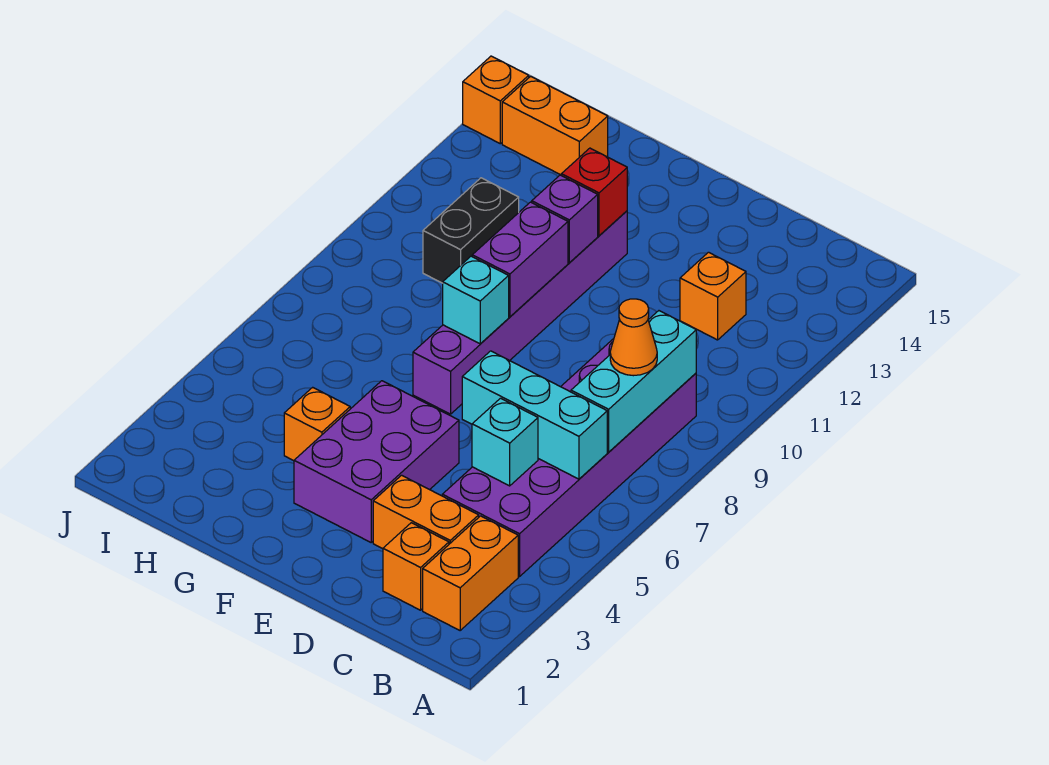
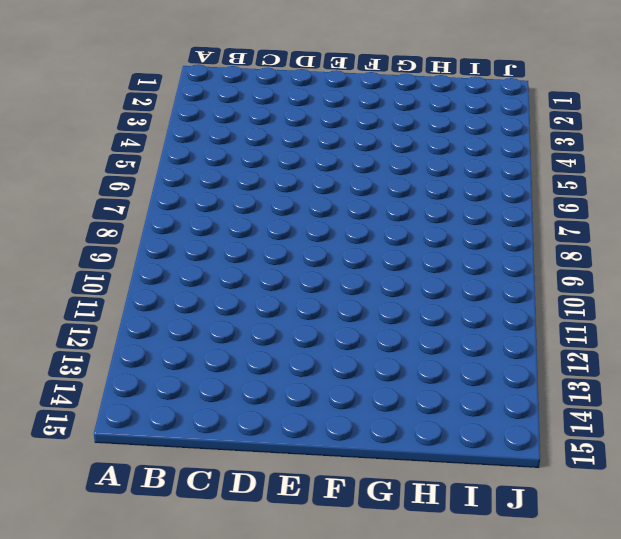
none -> orange brick B2:B3 level 1
none -> purple brick B4:C9 level 1
none -> orange brick C2 level 1

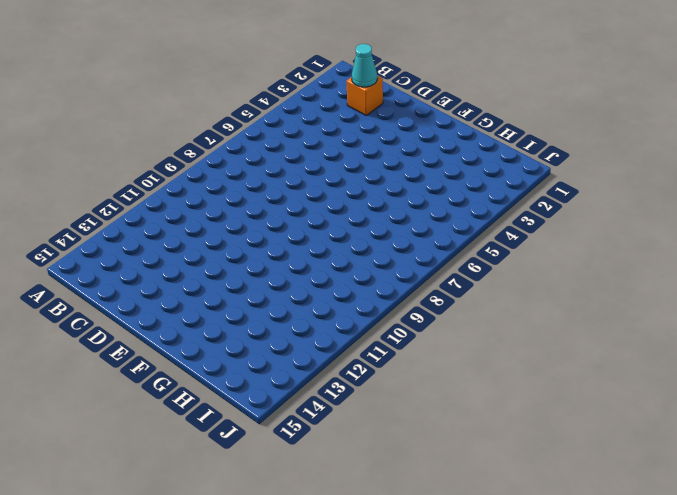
cyan cone C2 level 2 -> none
none -> orange brick B2:B3 level 1
none -> purple brick B4:C9 level 1
none -> orange brick C3:D3 level 1

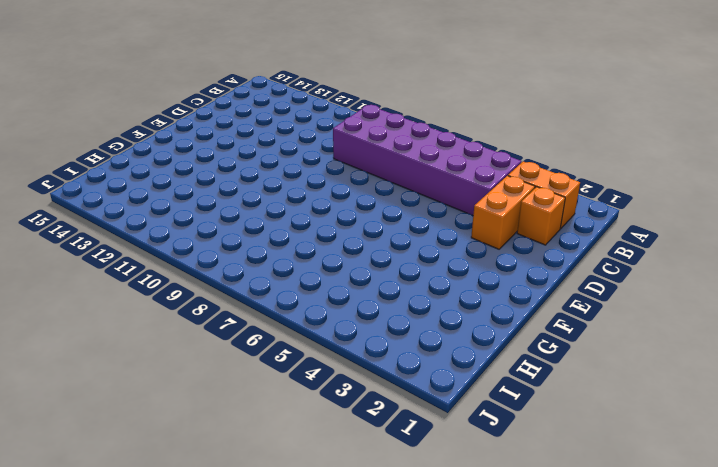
none -> orange brick C12 level 1
none -> purple brick E3:F5 level 1
none -> purple brick F7:F12 level 1

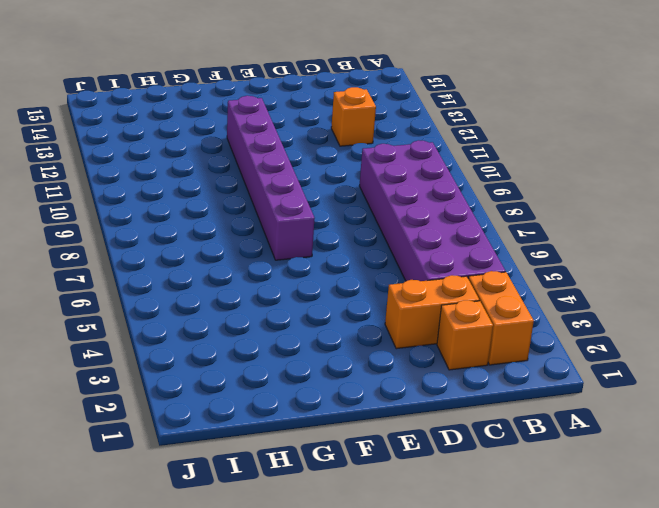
none -> purple brick E3:F5 level 1
none -> orange brick G4 level 1
none -> black brick H10:H11 level 1

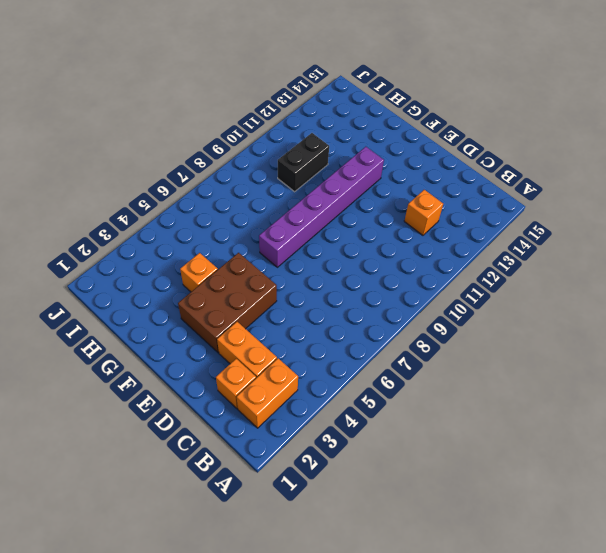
brown brick E3:F5 level 1 -> purple brick E3:F5 level 1
none -> purple brick B4:C9 level 1
none -> orange brick H14:I14 level 1
none -> orange brick J14 level 1

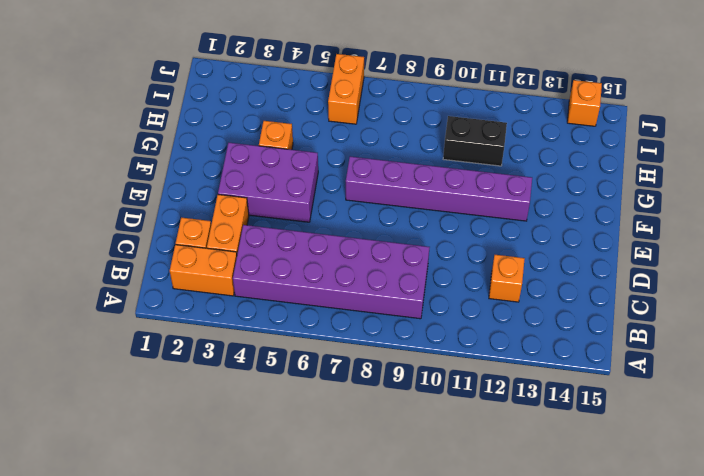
orange brick I6:J6 level 1 -> orange brick H14:I14 level 1
none -> cyan brick B6:D6 level 2
none -> cyan brick B7:B9 level 2
none -> cyan brick C5 level 2

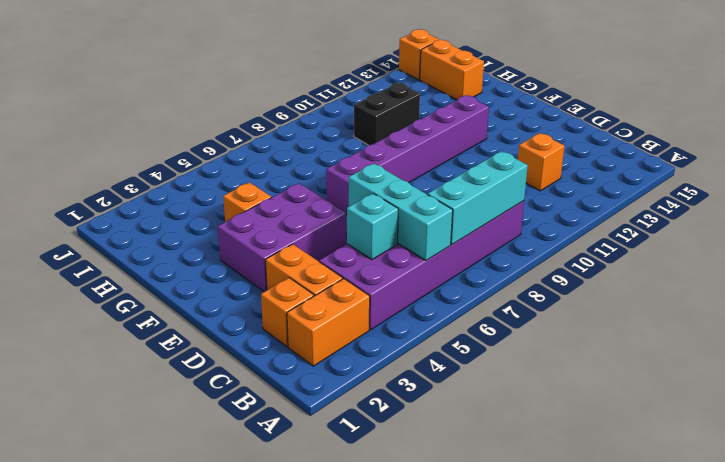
none -> cyan brick F8 level 2
none -> purple brick F9:F10 level 2
none -> purple brick F11 level 2

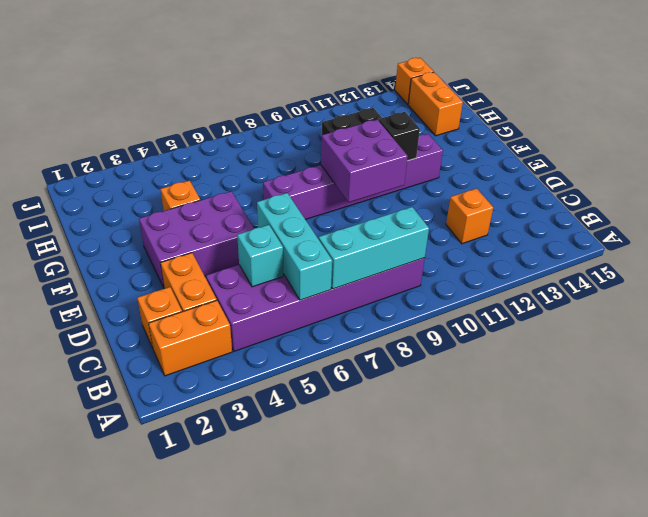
purple brick E9:F10 level 2 -> purple brick F9:F10 level 2
black brick F11 level 2 -> purple brick F11 level 2
none -> cyan brick F8 level 2
none -> red brick F12 level 2
none -> orange cone B8 level 3

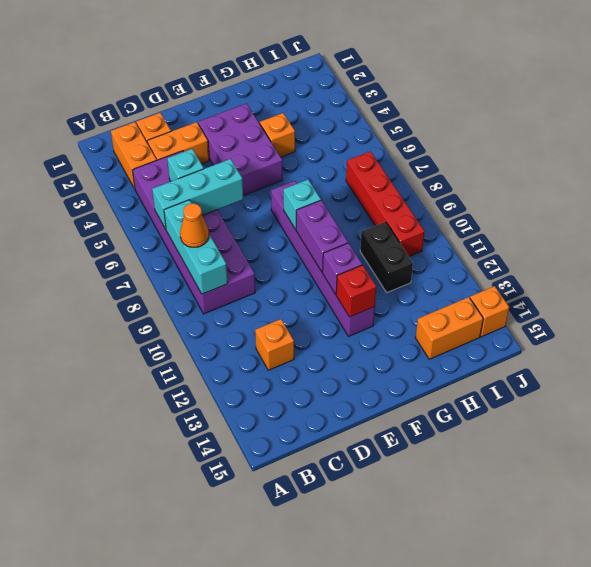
red brick I7:I10 level 1 -> none

